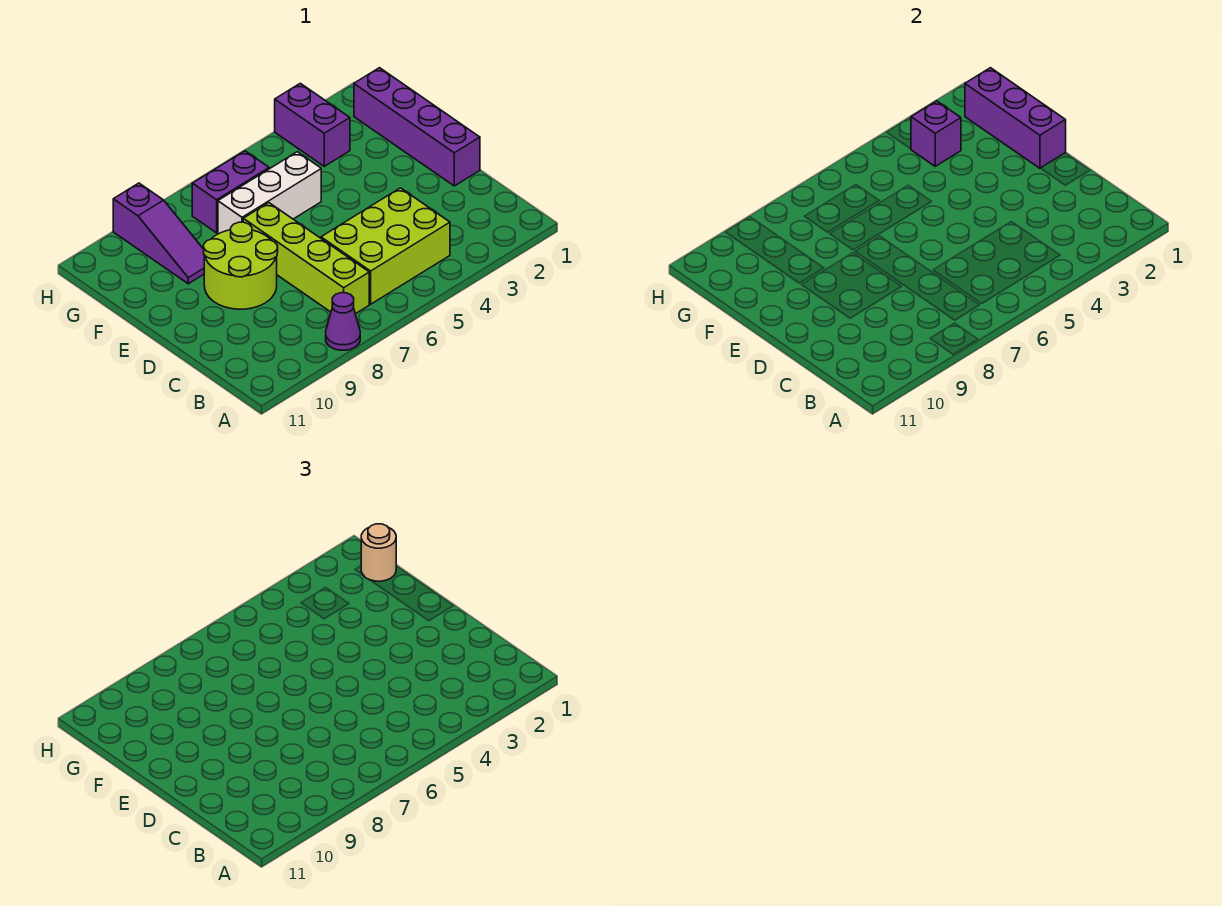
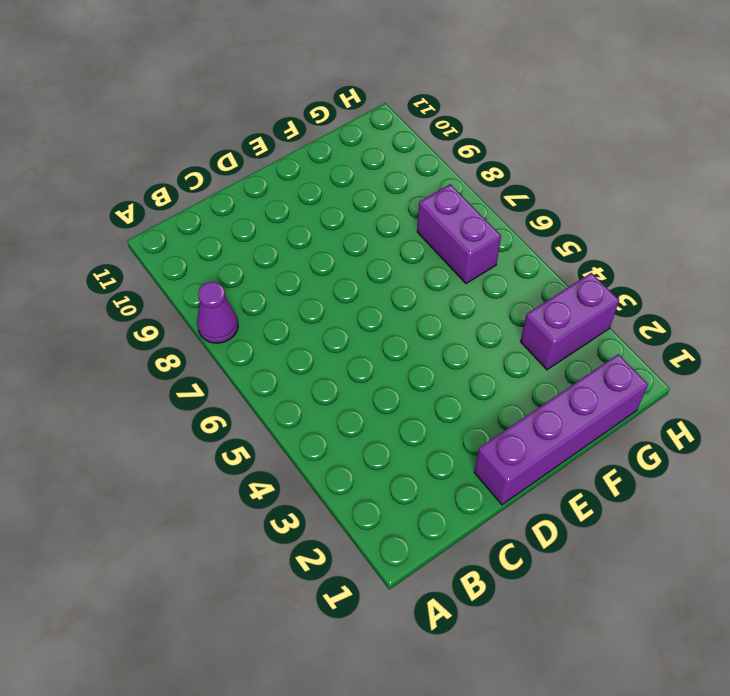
none -> lime brick B4:C6 level 1
none -> lime brick B7:E7 level 1
none -> lime round brick D8:E9 level 1

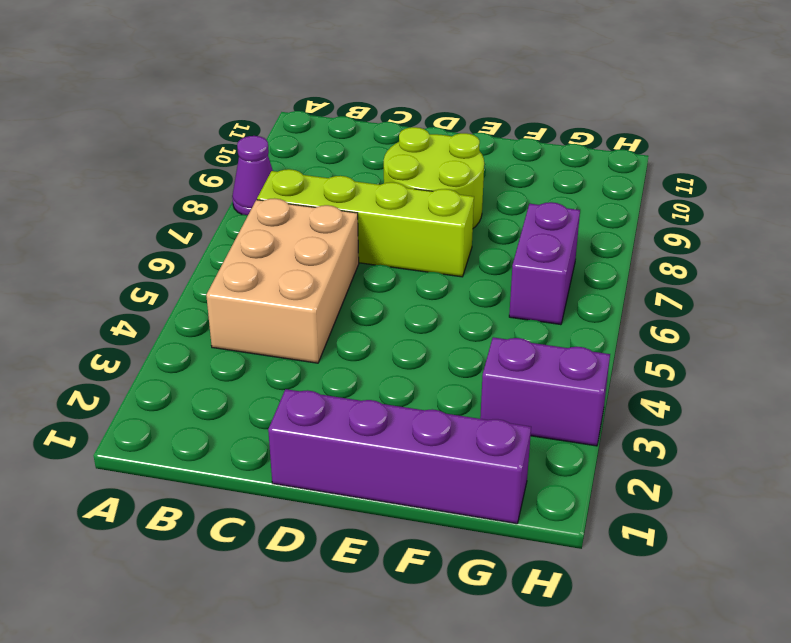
tan brick B4:C6 level 1 -> lime brick B4:C6 level 1
none -> white brick F5:F7 level 1
none -> purple slope F9:H9 level 1 top H
none -> purple brick E1:G1 level 2

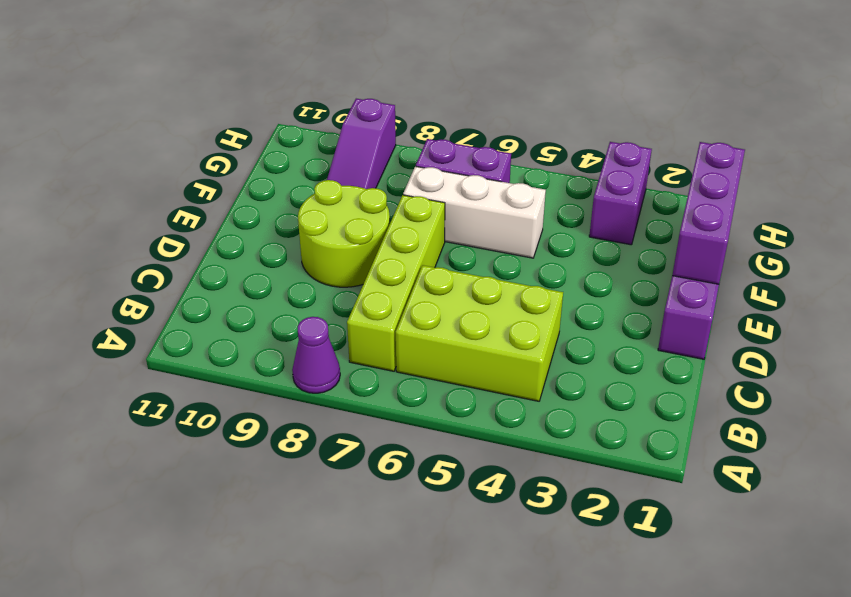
none -> purple brick G3 level 2
none -> tan round brick G1 level 3

